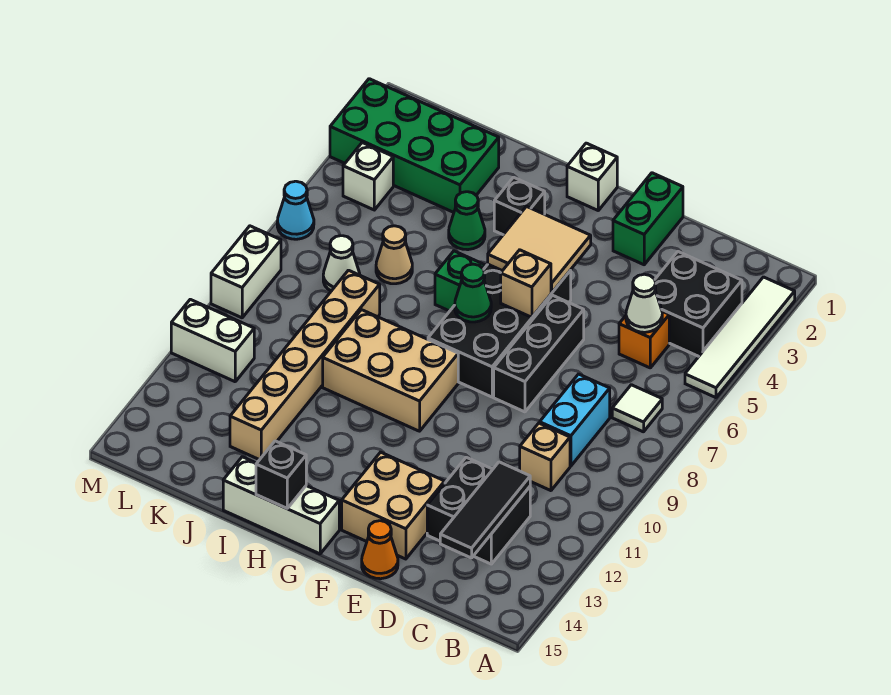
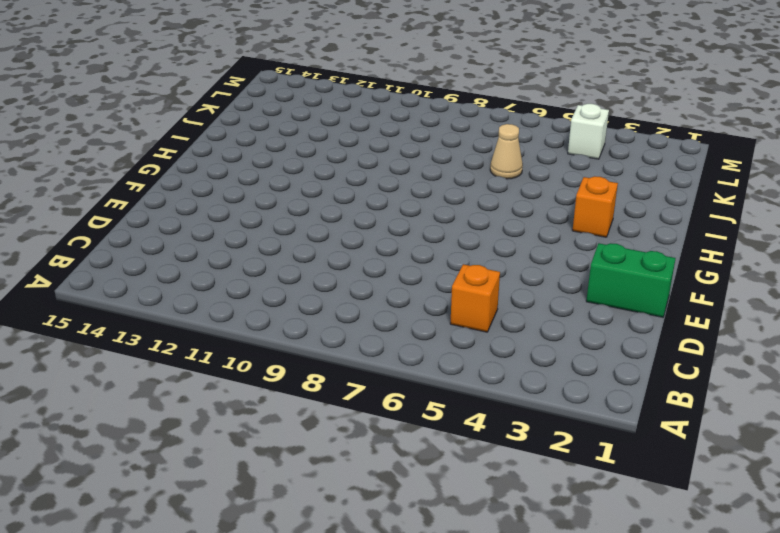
orange brick H3 level 1 -> black brick H3 level 1
none -> white tile A2:A5 level 1
none -> black brick B3:C4 level 1
none -> white tile B7 level 1
none -> cyan brick C8:C9 level 1

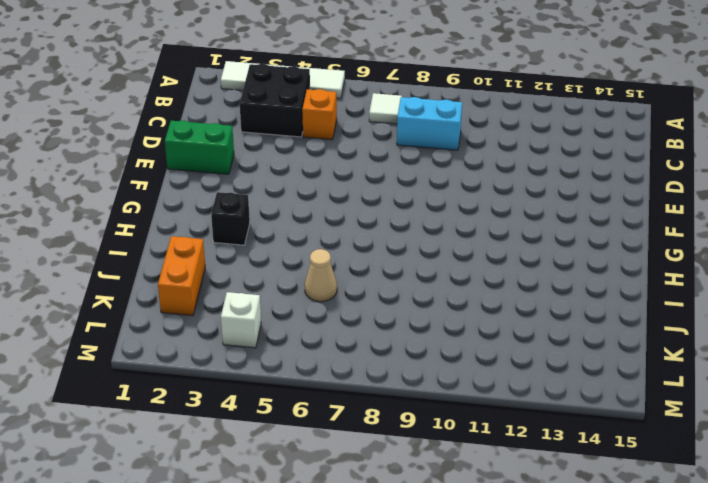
orange brick J2:K2 level 1 -> green brick J2:M3 level 1
none -> tan brick C10 level 1
none -> black brick C12:D13 level 1
none -> black brick E6:E8 level 1
none -> tan brick E13:F14 level 1

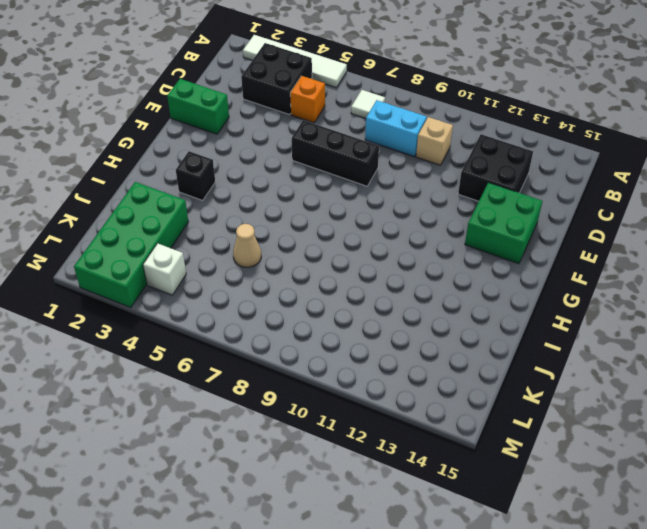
green brick E13:F14 level 1 -> tan brick E13:F14 level 1
none -> orange cone E15 level 1
none -> black brick F5:G8 level 1
none -> white brick G1 level 1
none -> tan brick G9:I10 level 1

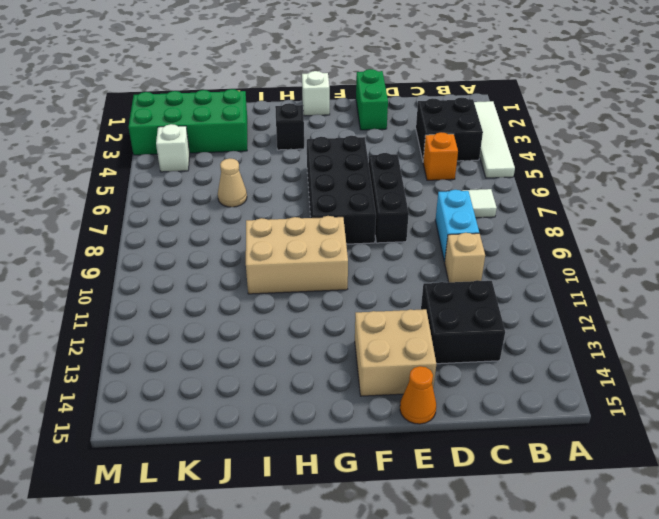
none -> white brick G15:I15 level 1
none -> green brick H6 level 1
none -> green cone I4 level 1
none -> tan brick J8:J13 level 1

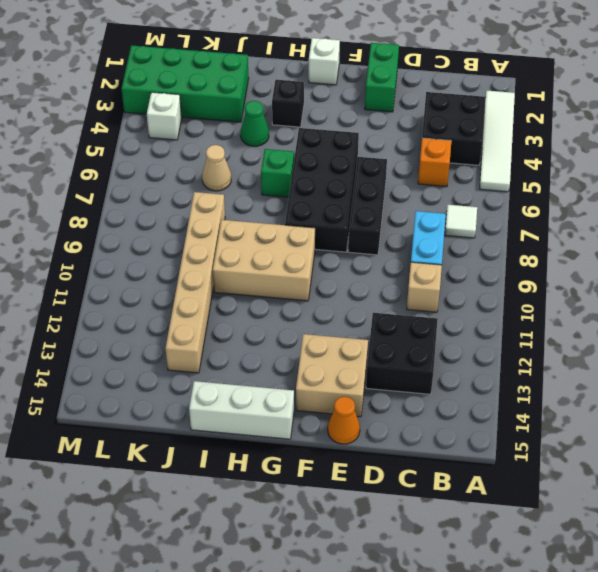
none -> white cone K7 level 1
none -> white brick L11:M11 level 1
none -> cyan cone M6 level 1
none -> white brick M8:M9 level 1

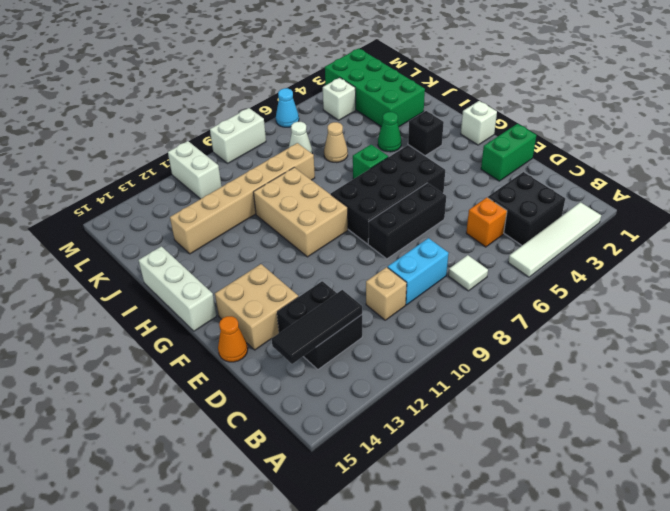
none -> white cone C5 level 2
none -> tan tile F4:G5 level 2
none -> tan brick F6 level 2
none -> green cone G7 level 2

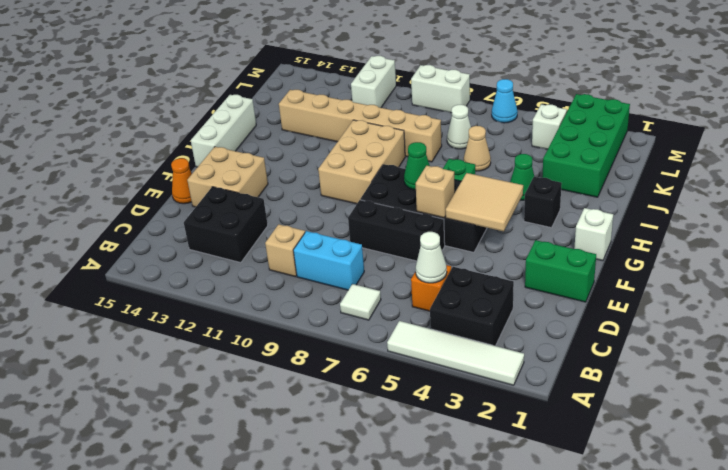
none -> black tile C12:C14 level 2
none -> black brick H15 level 2

